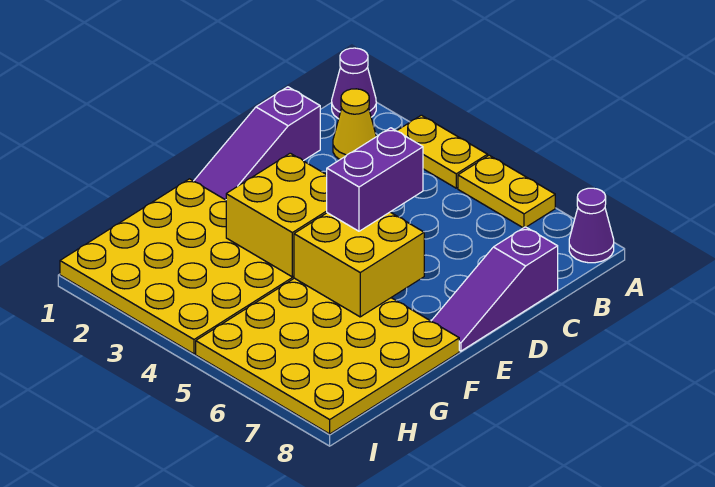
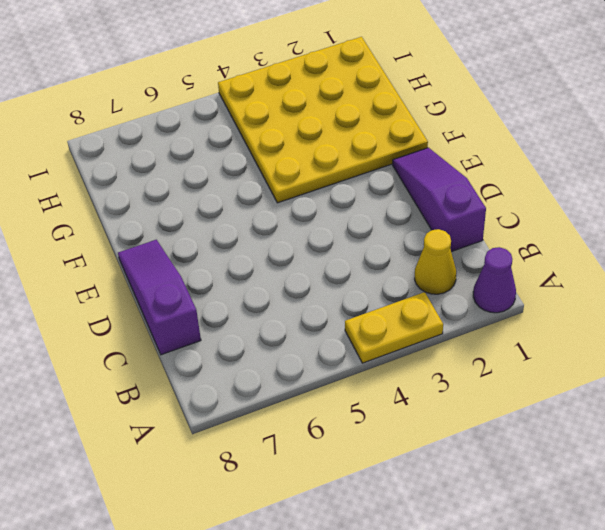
none -> yellow plate A5:A6 level 1
none -> purple cone A8 level 1
none -> yellow plate F5:I8 level 1

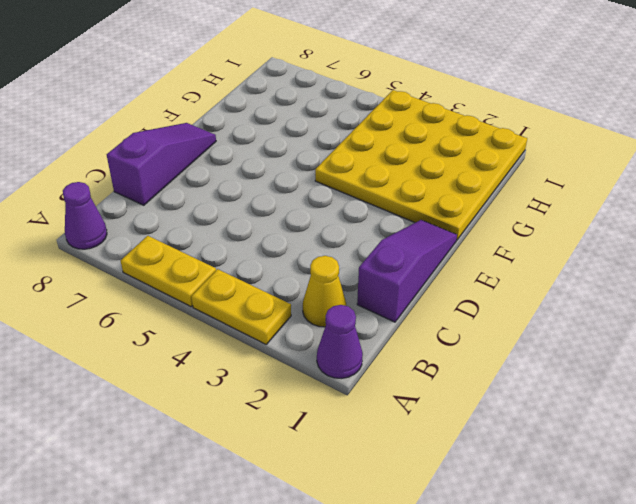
none -> yellow plate F5:I8 level 1
none -> yellow brick E3:F4 level 2
none -> yellow brick E5:F6 level 2

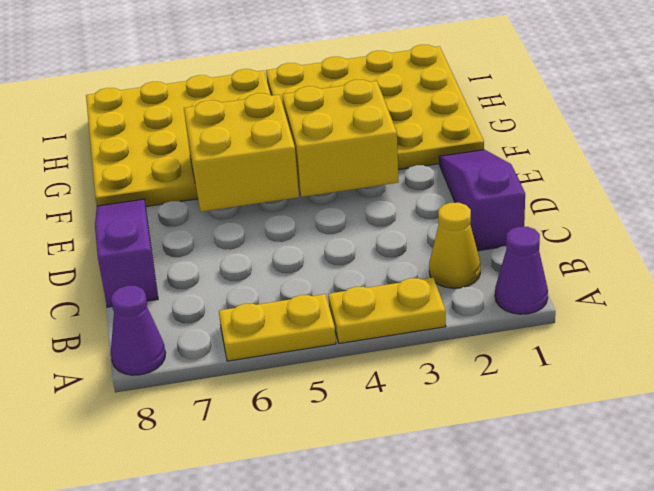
none -> purple brick D5:E5 level 3

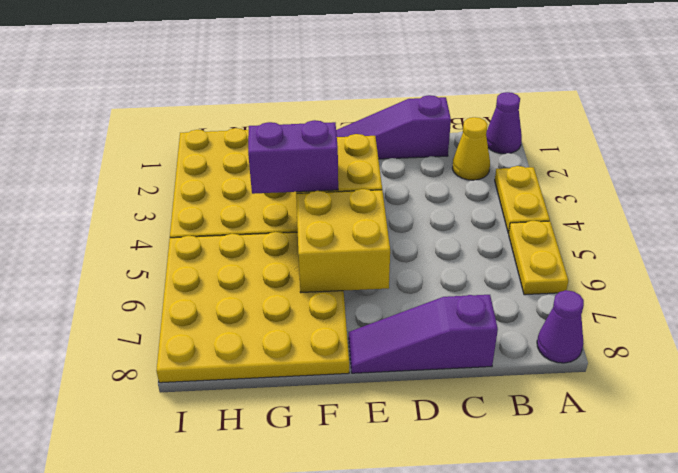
purple brick F4:G4 level 3 -> purple brick D5:E5 level 3

